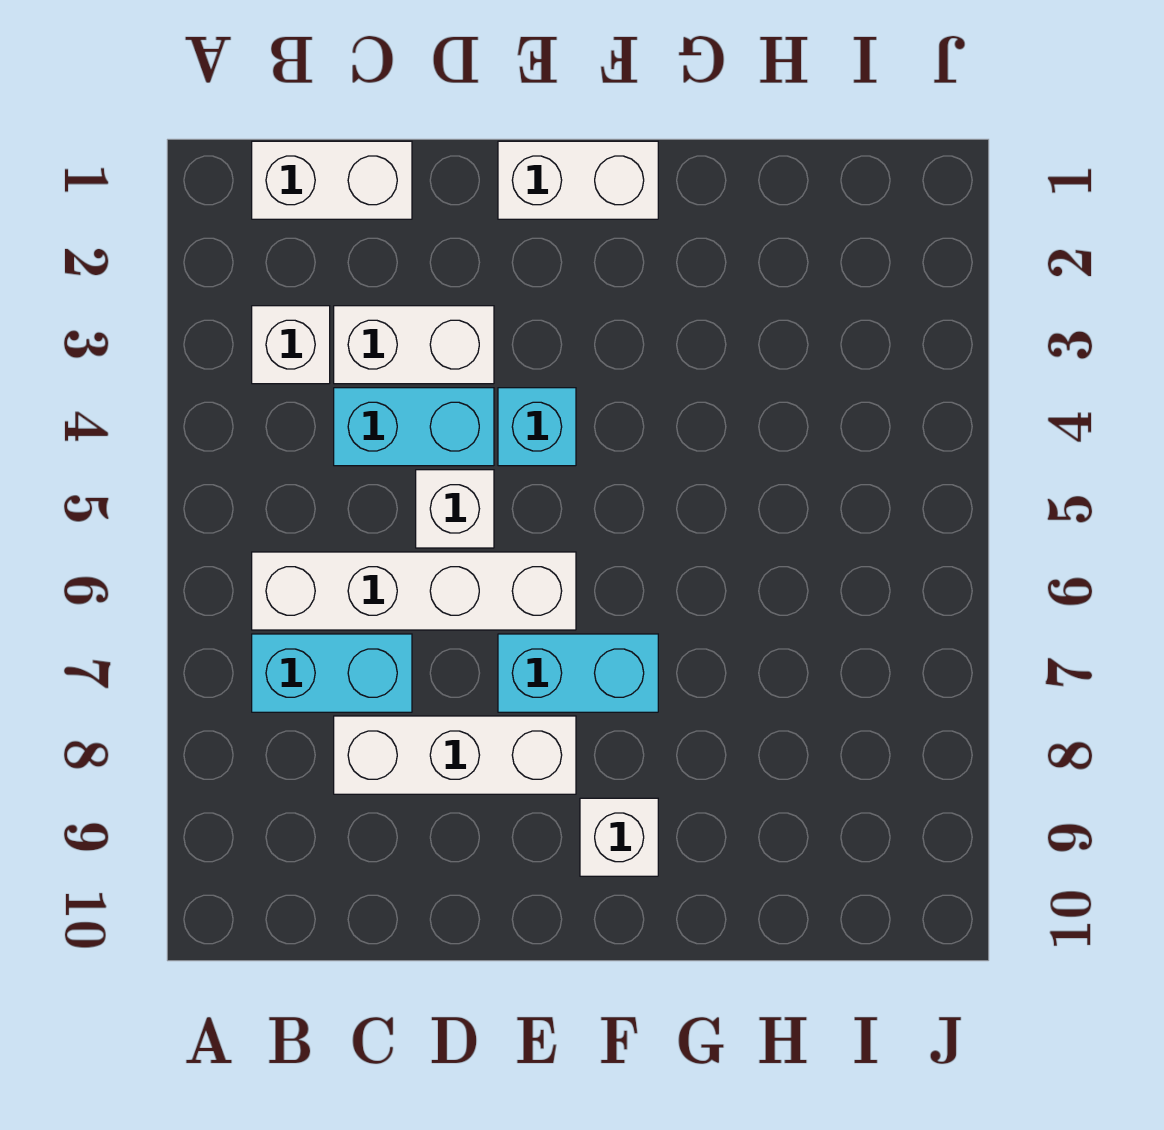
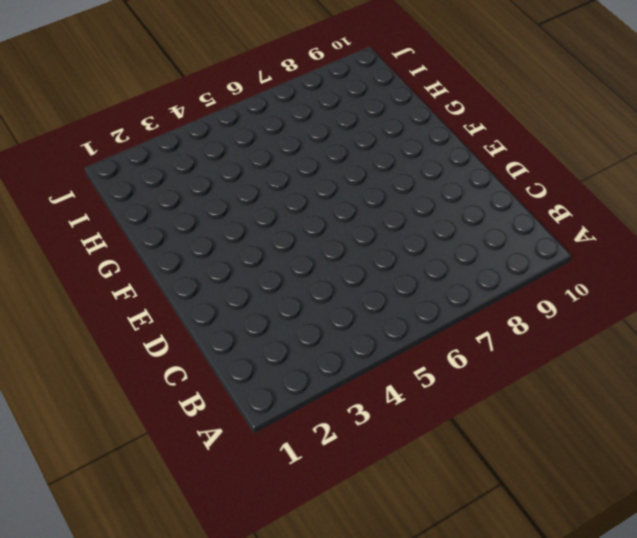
none -> white brick B1:C1 level 1
none -> white brick B3 level 1
none -> white brick B6:E6 level 1

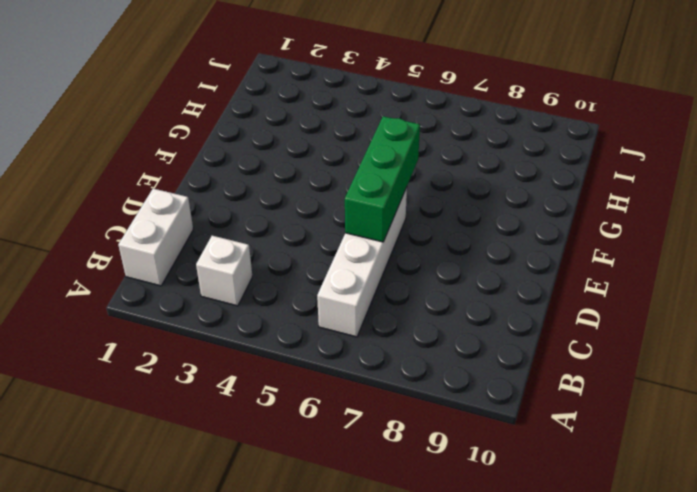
green brick D6:F6 level 2 -> none
none -> cyan brick B7:C7 level 1
none -> white brick C3:D3 level 1
none -> cyan brick C4:D4 level 1

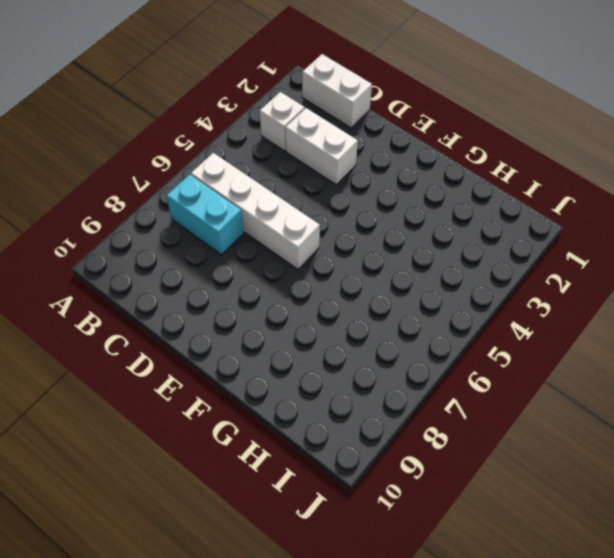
none -> cyan brick C4:D4 level 1
none -> white brick C8:E8 level 1
none -> white brick D5 level 1

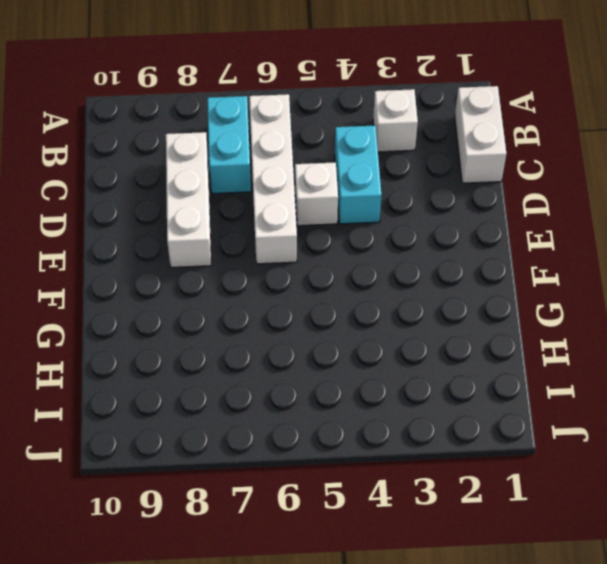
none -> white brick C3:D3 level 1
none -> white brick E1:F1 level 1
none -> cyan brick E4 level 1

